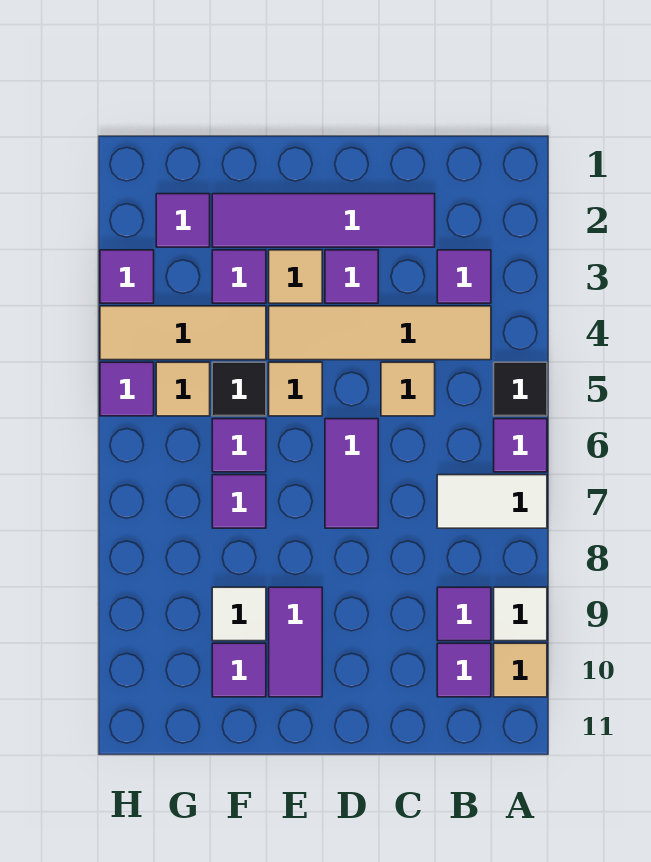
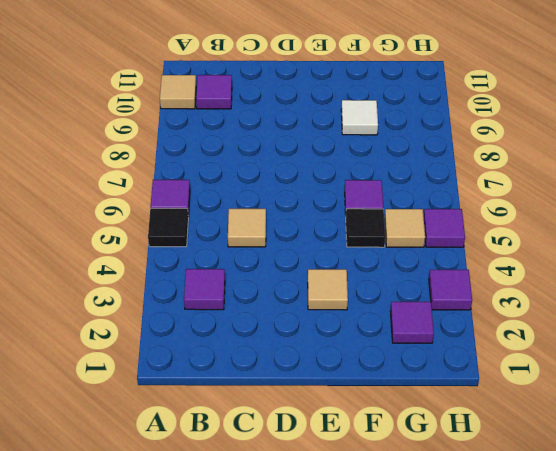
none -> white tile A7:B7 level 1
none -> white tile A9 level 1
none -> tan tile B4:E4 level 1

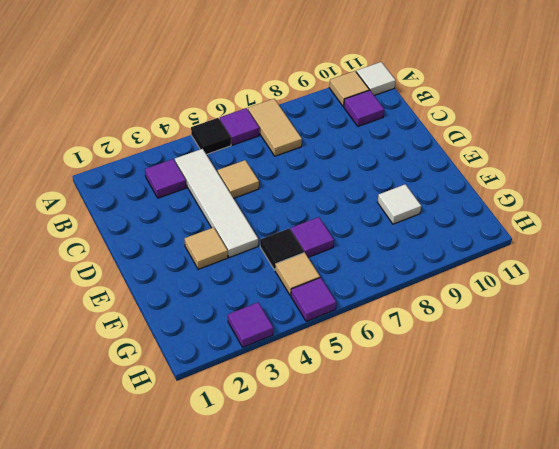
tan tile A7:B7 level 1 -> white tile A7:B7 level 1
white tile A11 level 1 -> white tile A9 level 1
white tile B4:E4 level 1 -> tan tile B4:E4 level 1
none -> purple tile B9 level 1
none -> purple tile C2:F2 level 1
none -> purple tile D3 level 1

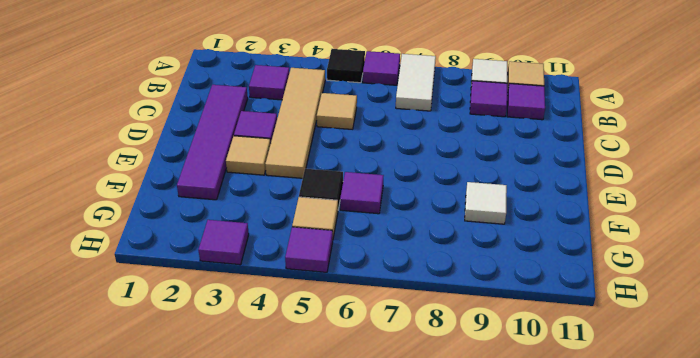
none -> purple tile D6:D7 level 1
none -> tan tile E5 level 1
none -> purple tile E9:E10 level 1

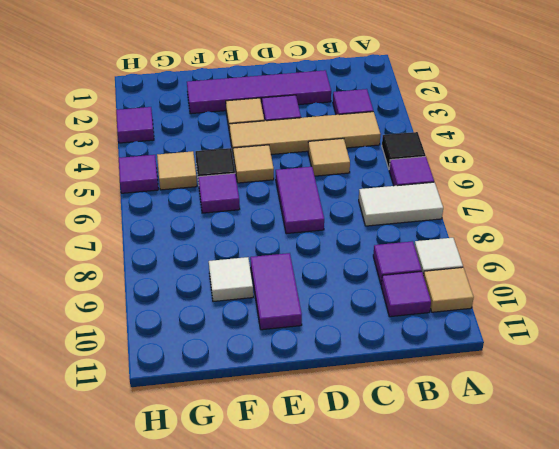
none -> purple tile F3 level 1
none -> tan tile F4:H4 level 1
none -> purple tile F7 level 1

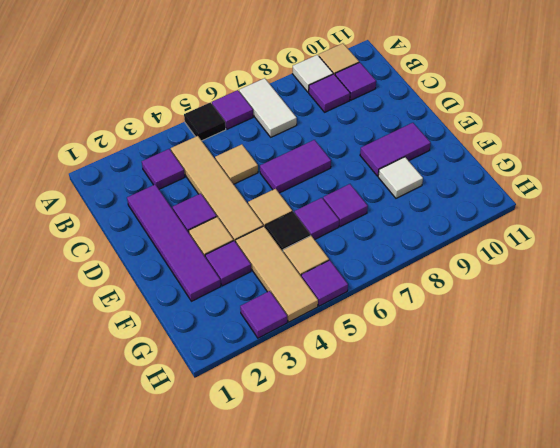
none -> purple tile F10 level 1
none -> purple tile G2 level 1

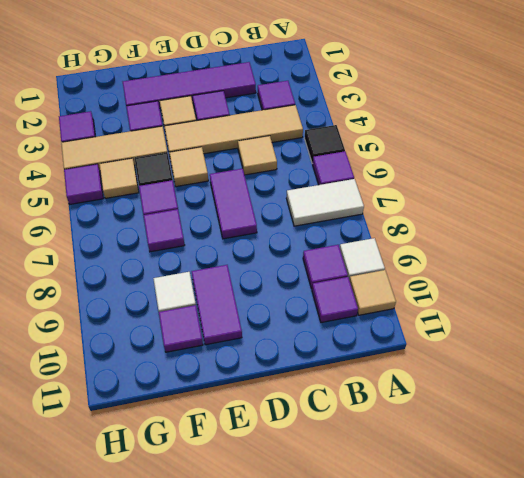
none -> purple tile G2 level 1

